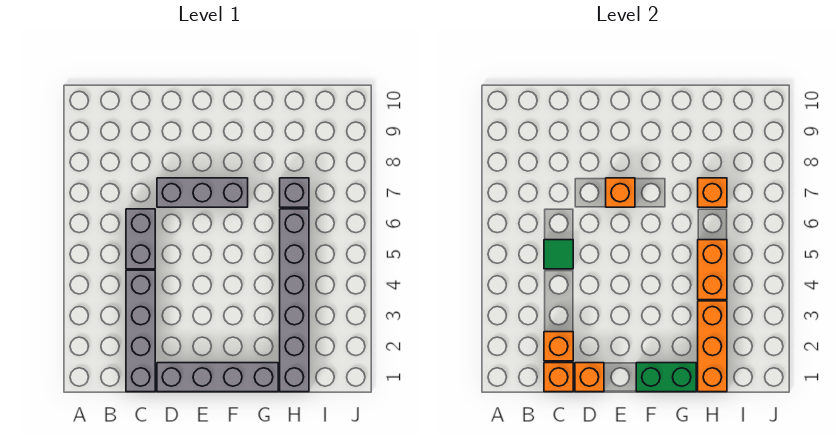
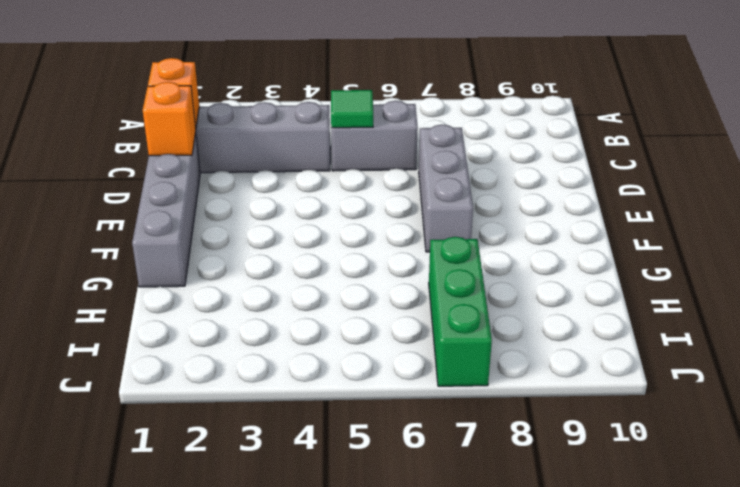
green brick H7:J7 level 1 -> grey brick H7 level 1
none -> grey brick H1:H6 level 1
none -> orange brick C2 level 2
none -> orange brick E7 level 2

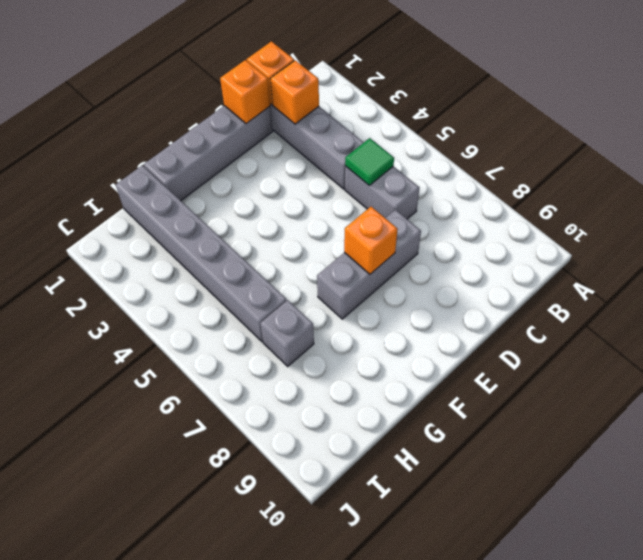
none -> green brick F1:G1 level 2
none -> orange brick H1:H3 level 2
none -> orange brick H4:H5 level 2

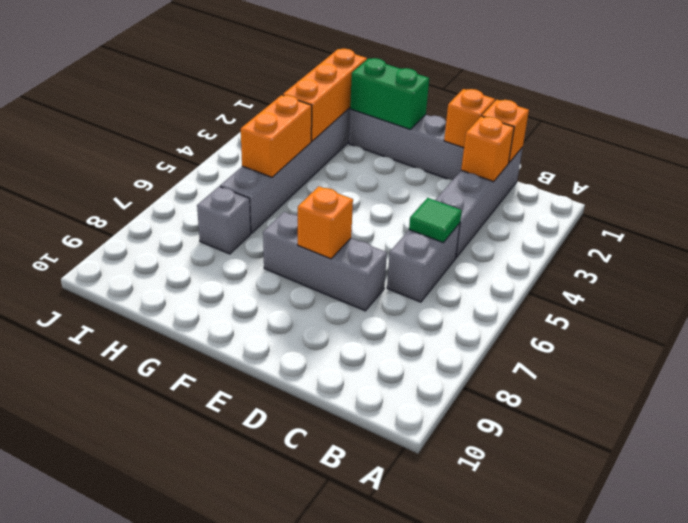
none -> orange brick H7 level 2

